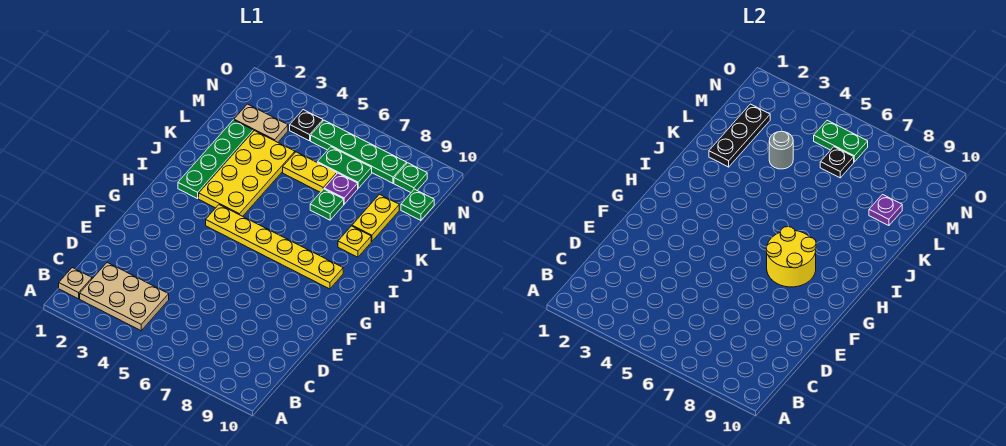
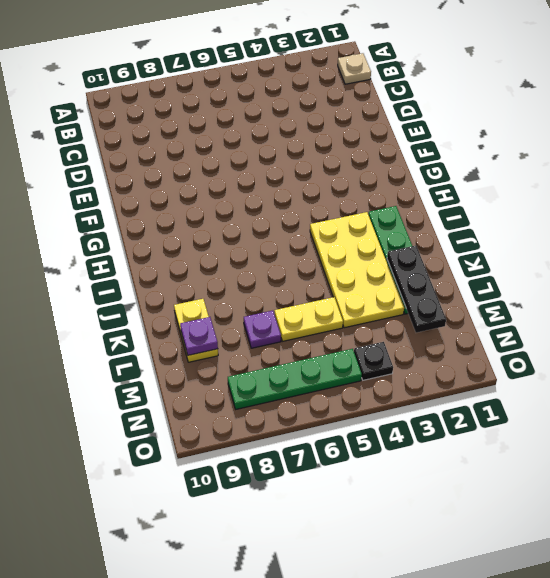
none -> tan plate B2:C4 level 1
none -> yellow plate H4:H9 level 1
none -> yellow plate J9 level 1

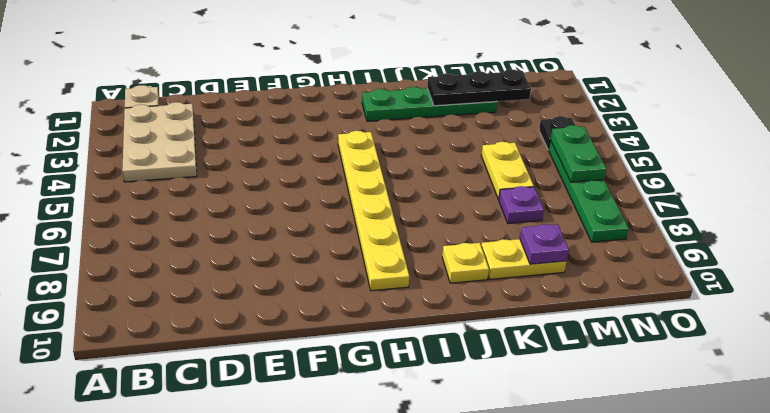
none -> yellow plate I3:L4 level 1
none -> green plate K7 level 1
none -> tan plate M2:M3 level 1

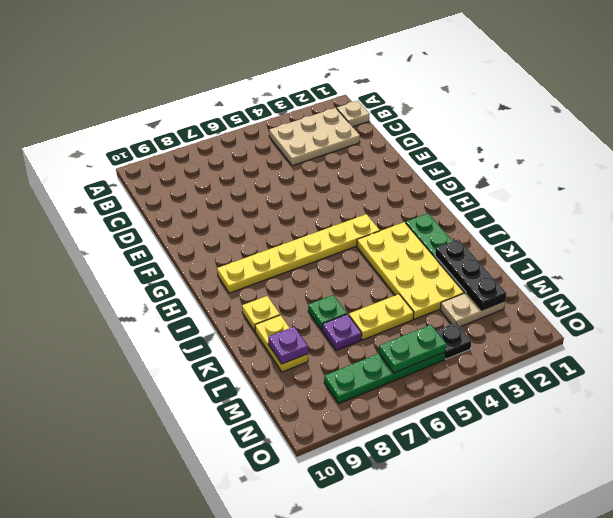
none -> green plate M6:M7 level 1
none -> green plate M10 level 1
none -> green plate N9 level 1

